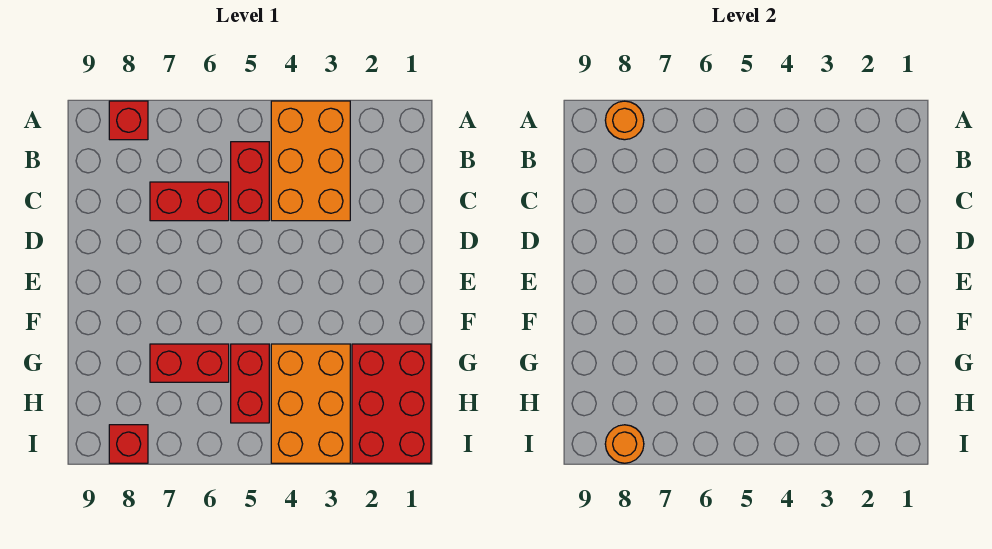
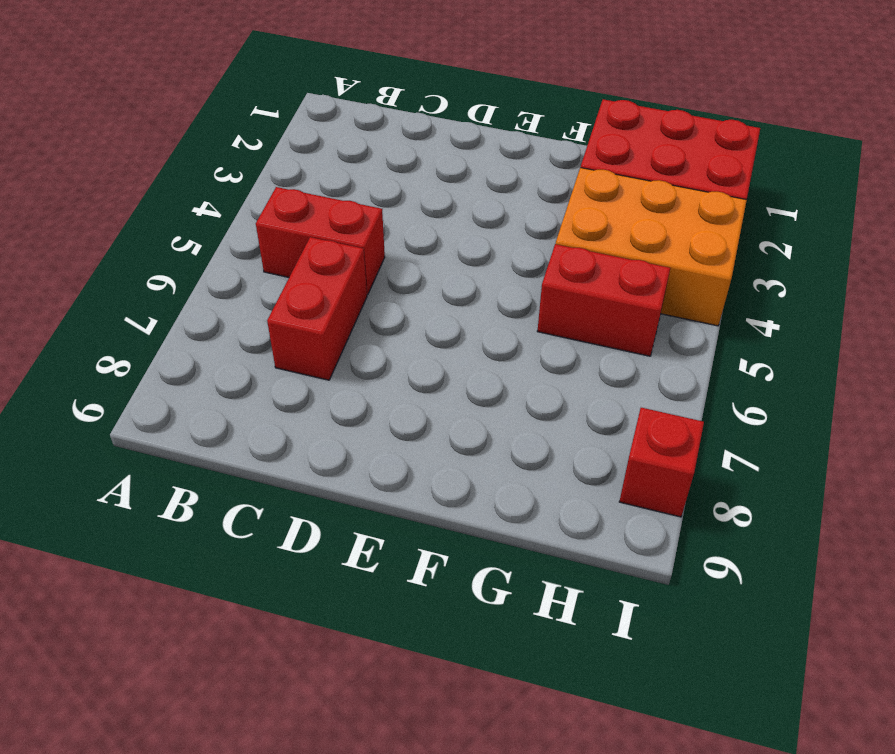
none -> orange brick A3:C4 level 1
none -> red brick A8 level 1

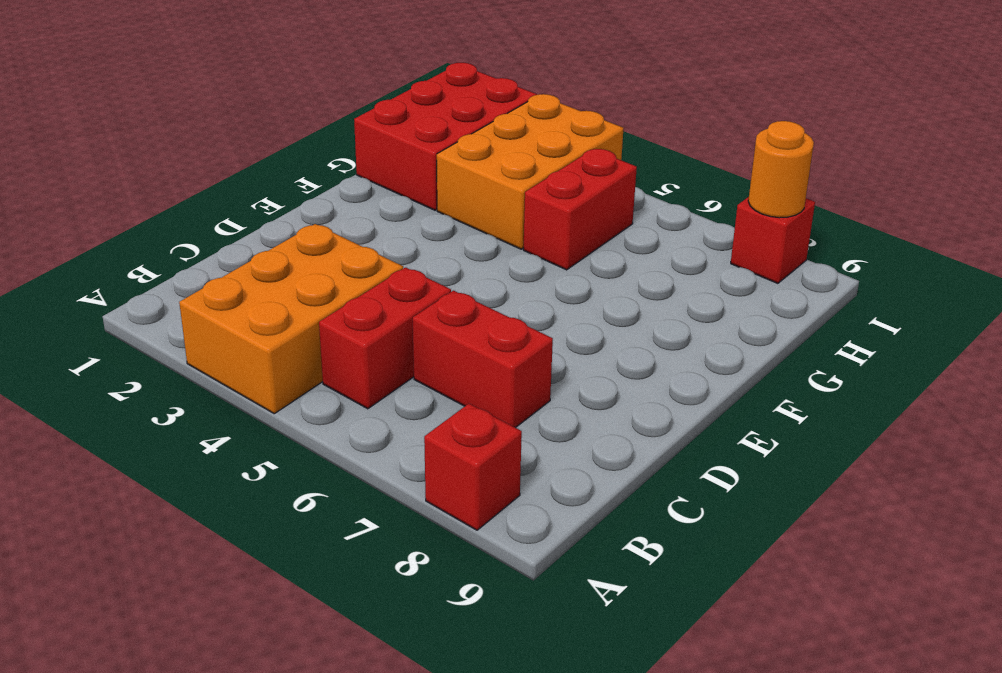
none -> red brick G6:G7 level 1
none -> orange round brick A8 level 2

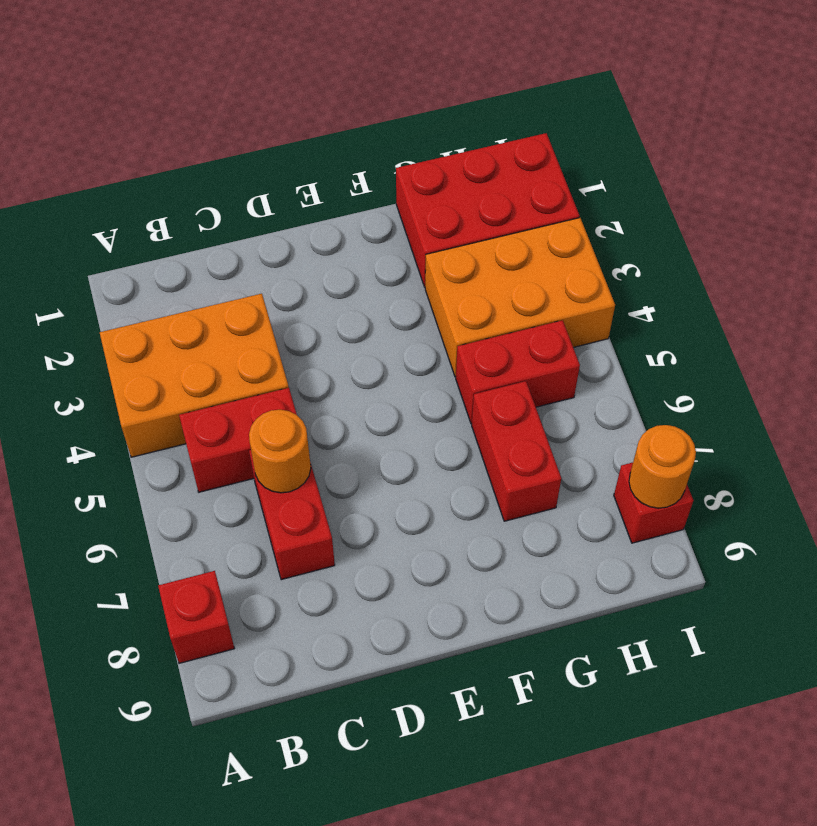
orange round brick C6 level 2 -> orange round brick A8 level 2

